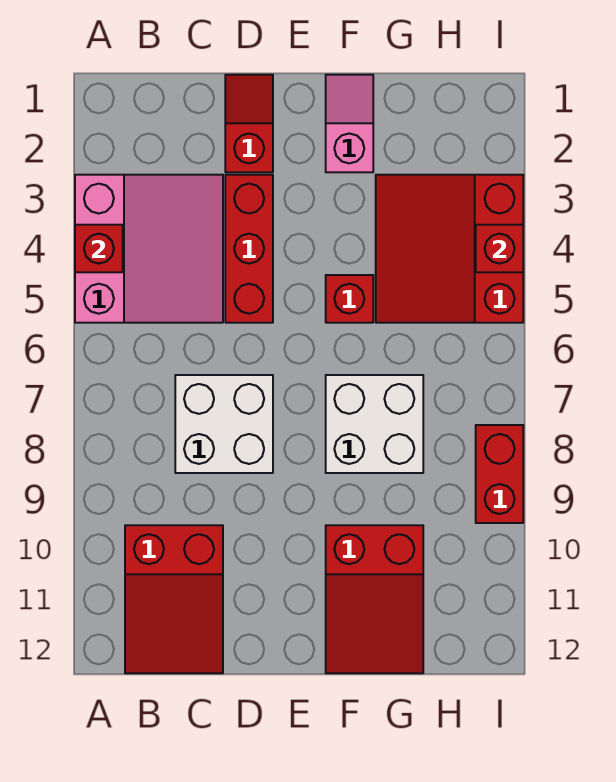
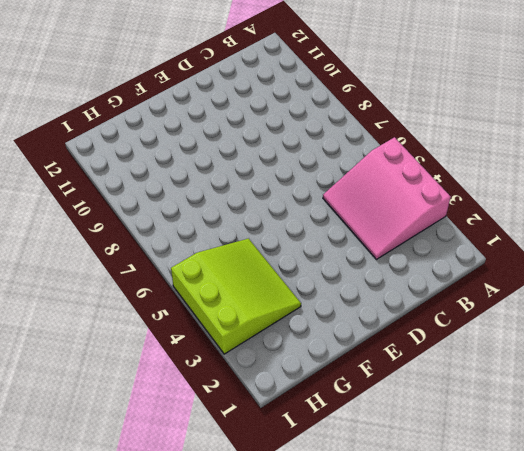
lime slope G3:I5 level 1 top I -> red slope G3:I5 level 1 top I
none -> red slope B10:C12 level 1 top 10
none -> white brick C7:D8 level 1
none -> red slope D1:D2 level 1 top 2

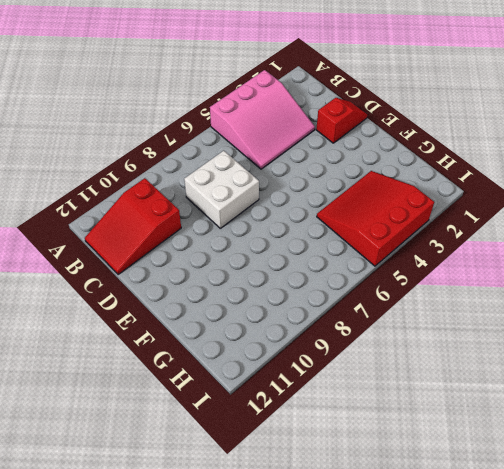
none -> red brick D3:D5 level 1
none -> pink slope F1:F2 level 1 top 2
none -> red brick F5 level 1

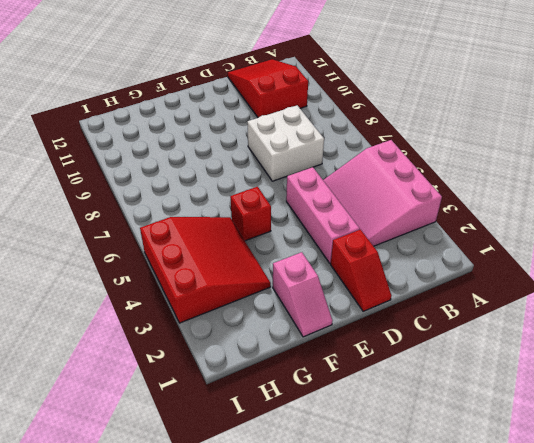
pink brick D3:D5 level 1 -> red brick D3:D5 level 1
none -> white brick F7:G8 level 1
none -> red slope F10:G12 level 1 top 10
none -> red brick I8:I9 level 1

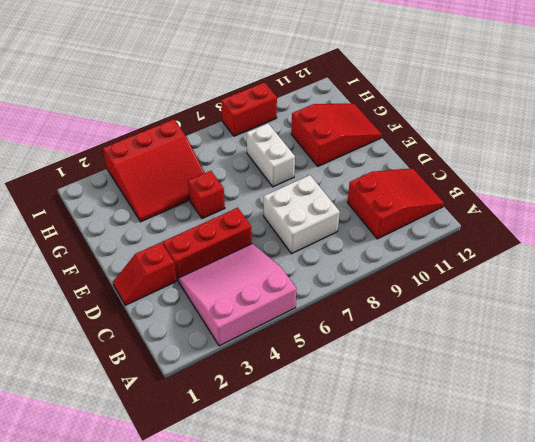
white brick F8:G8 level 1 -> white brick F7:G8 level 1
none -> pink slope F1:F2 level 1 top 2
none -> red brick A4 level 2
none -> red brick I4 level 2

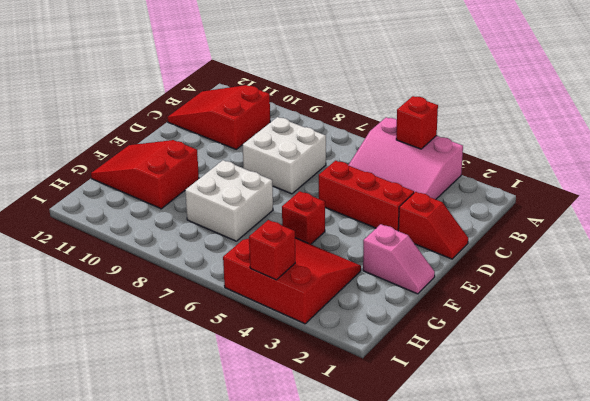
none -> red brick I8:I9 level 1

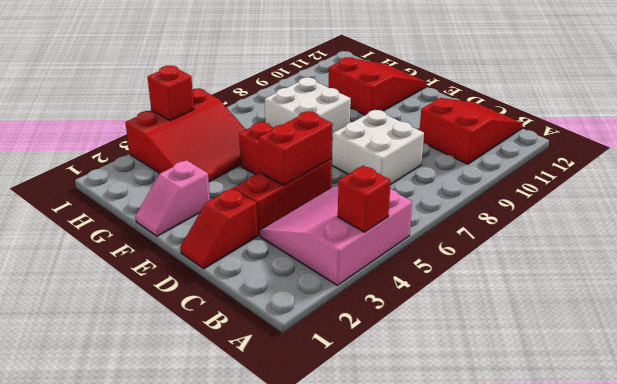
red brick D4:D5 level 2 -> red brick I8:I9 level 1

